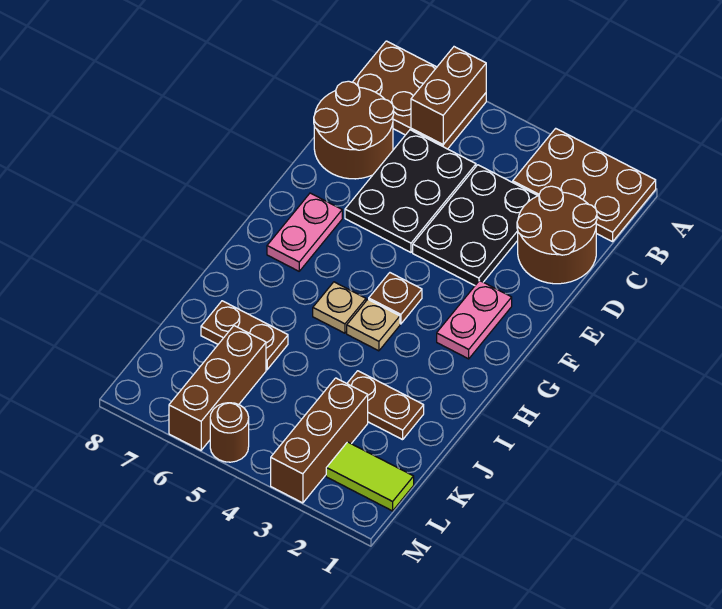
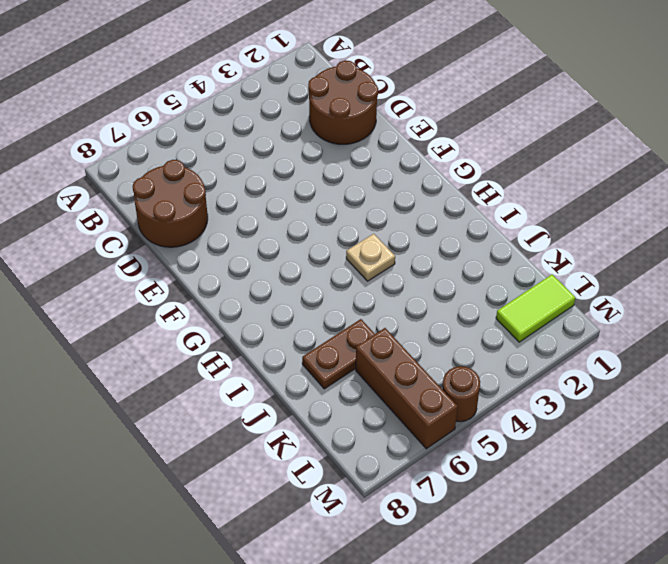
none -> brown plate A1:B3 level 1
none -> brown plate A6:B8 level 1
none -> black plate C3:E4 level 1

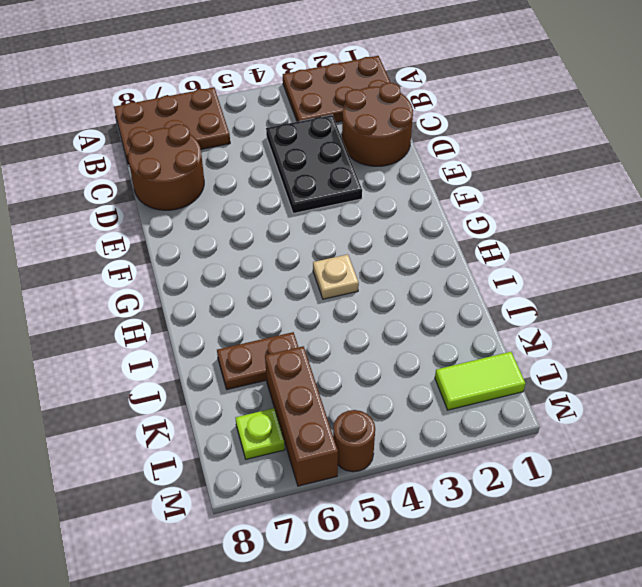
lime plate L7 level 1 -> none
none -> black plate C5:E6 level 1
none -> pink plate F2:G2 level 1
none -> pink plate F7:G7 level 1

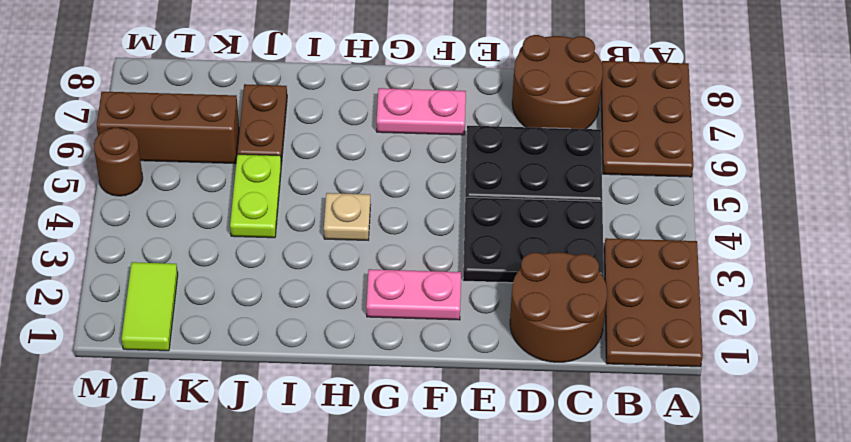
lime plate J4:J5 level 1 -> none
none -> brown plate G4 level 1
none -> tan plate H5 level 1
none -> brown plate J2:J3 level 1

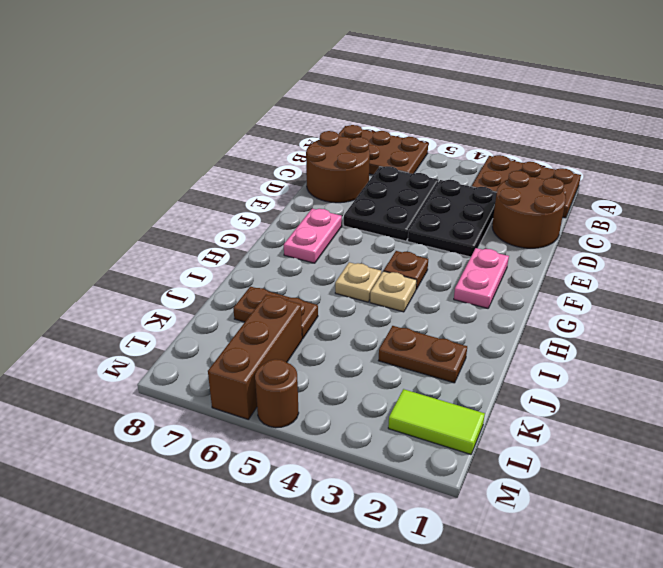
none -> brown brick K3:M3 level 1
none -> brown brick A6:B6 level 2

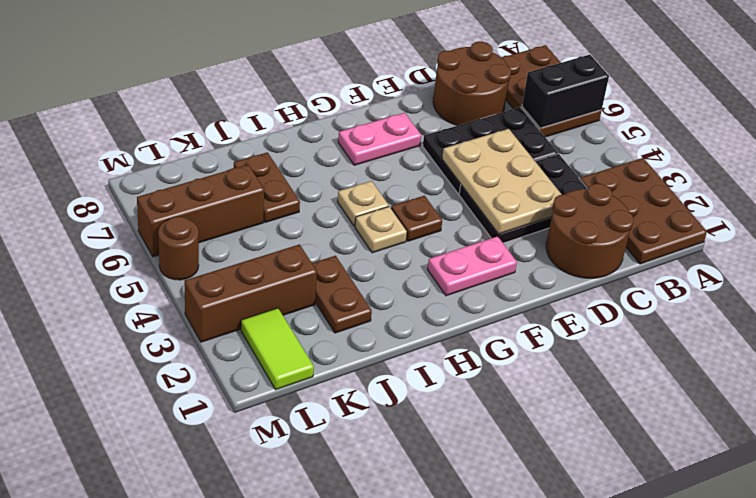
black brick A6:B6 level 2 -> brown brick A6:B6 level 2
tan plate D3:E5 level 2 -> none

